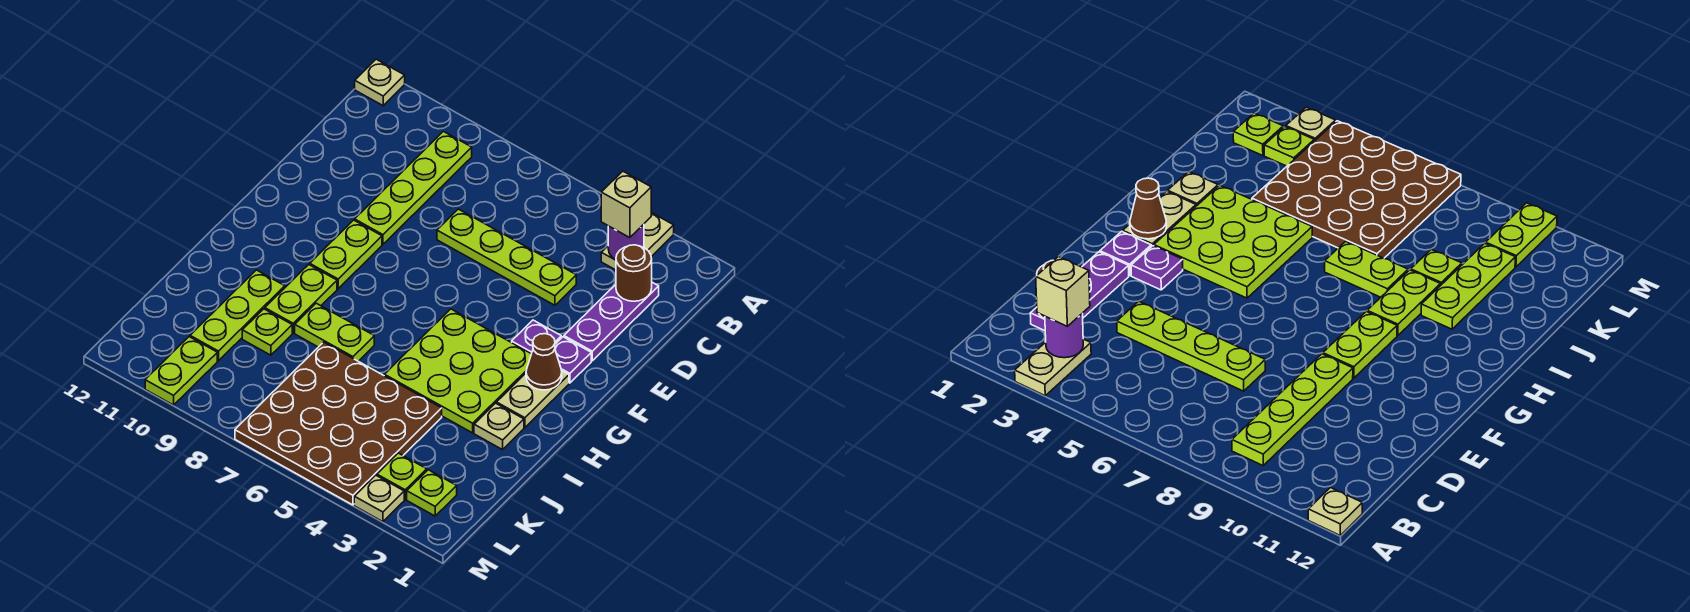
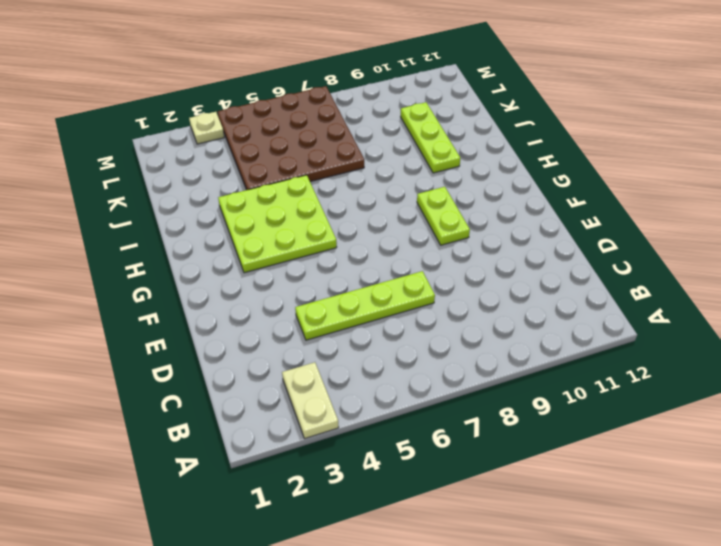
none -> tan plate A12 level 1
none -> lime plate B9:E9 level 1
none -> purple plate C2:E2 level 1

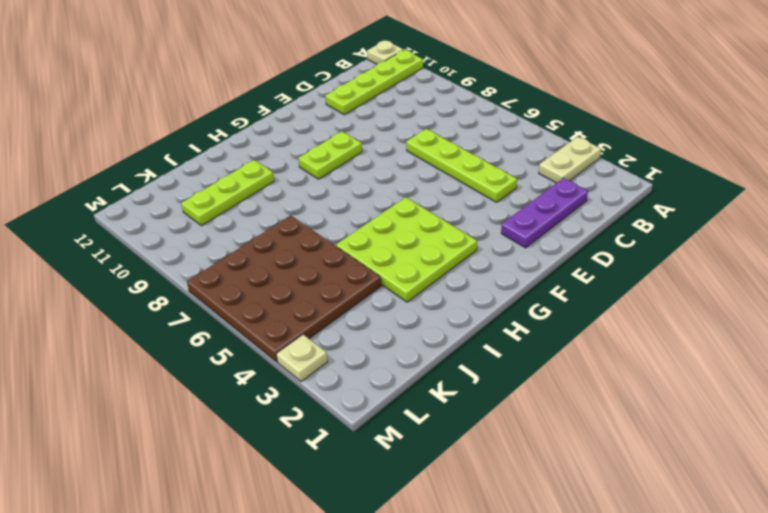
lime plate A11:D11 level 1 -> lime plate B9:E9 level 1
none -> purple plate F2 level 1
none -> purple plate F3 level 1
none -> tan plate G2:H2 level 1

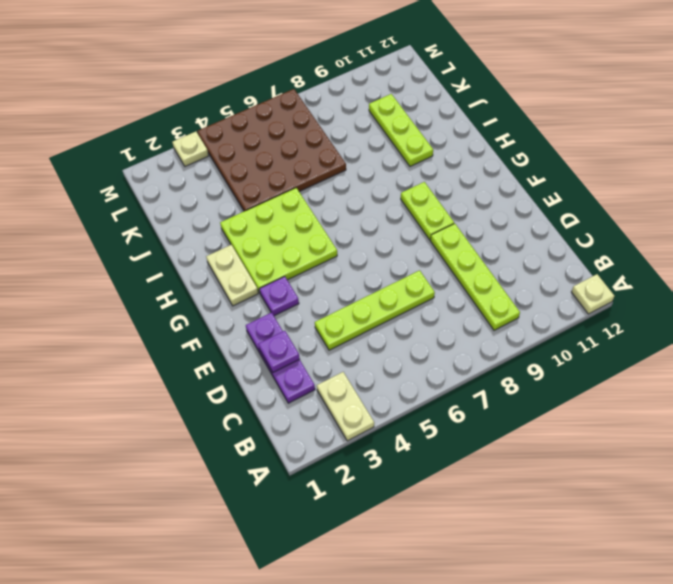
purple plate D2 level 2 -> purple plate F2 level 1
none -> lime plate H9:I9 level 1
none -> tan plate I2 level 1
none -> lime plate I7:I8 level 1

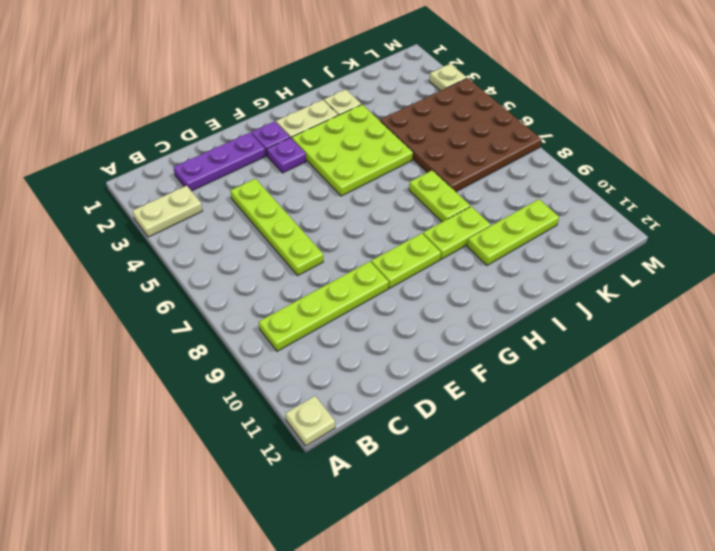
none -> lime plate J9 level 1
none -> lime plate L2 level 1
none -> lime plate L3 level 1

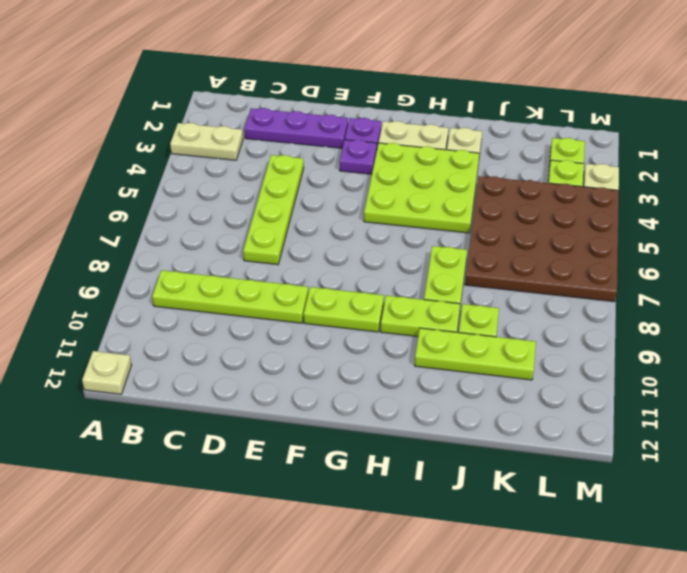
none -> lime plate L10:M10 level 1
none -> purple round brick B3 level 2
none -> brown round brick C2 level 2

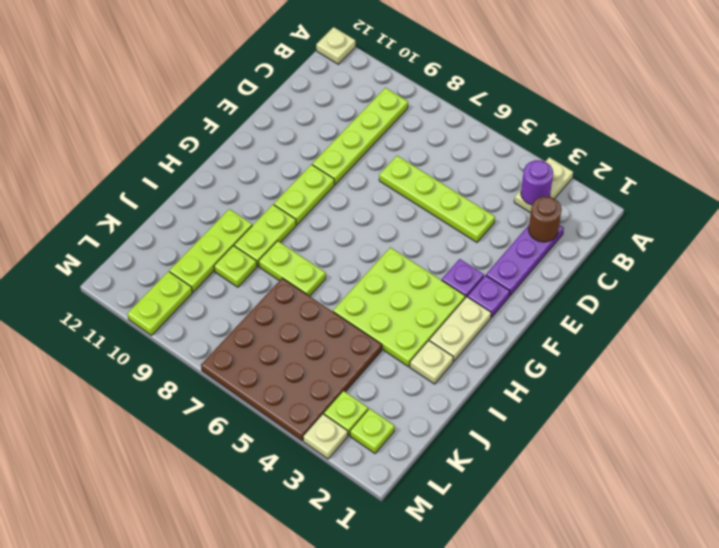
none -> brown cone G2 level 2
none -> tan brick B3 level 3

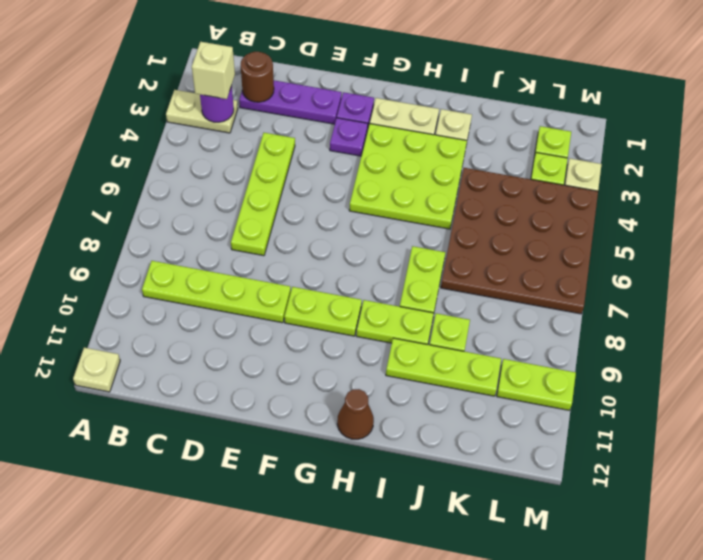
brown cone H12 level 1 -> brown cone G2 level 2

